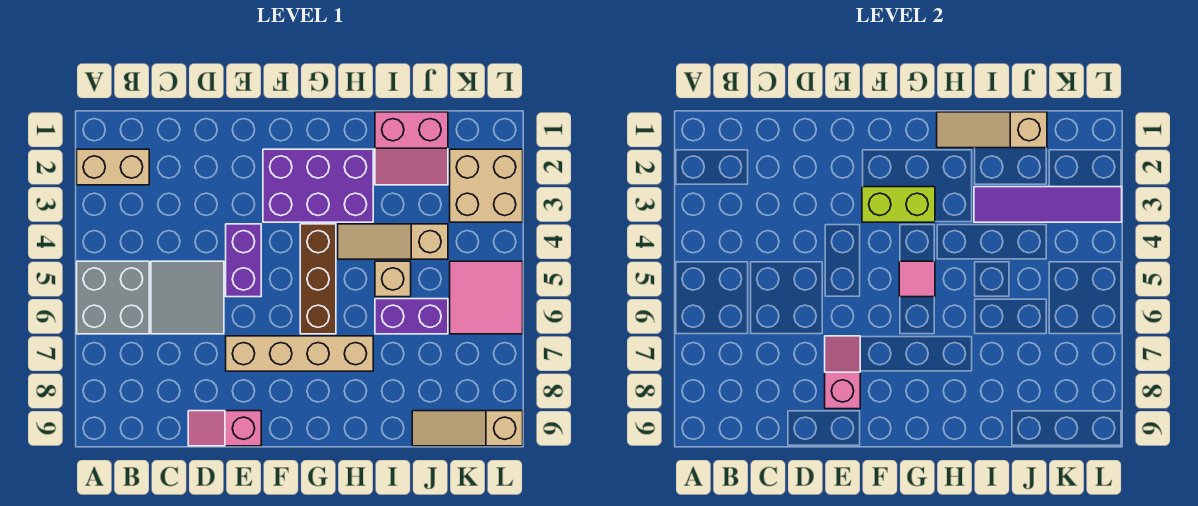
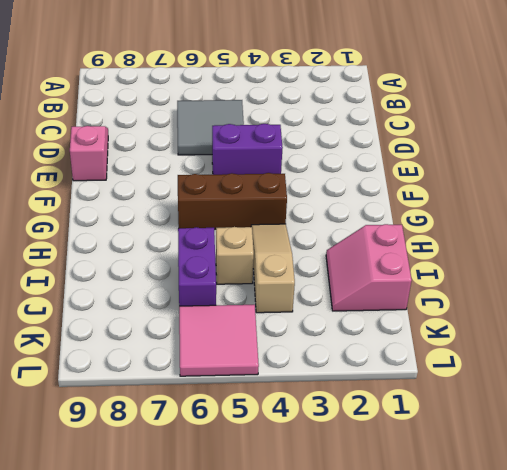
none -> tan brick A2:B2 level 1
none -> grey brick A5:B6 level 1
none -> tan brick E7:H7 level 1

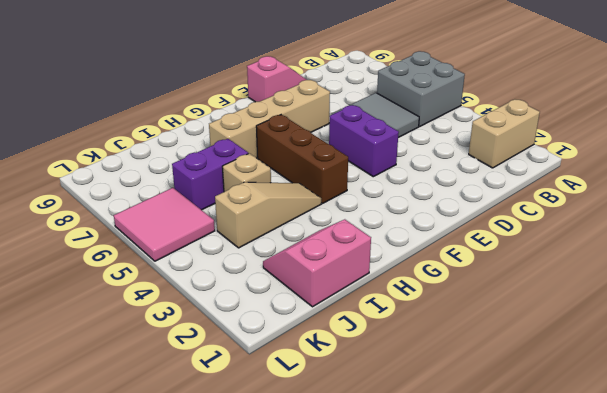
none -> purple brick F2:H3 level 1
none -> tan slope J9:L9 level 1 top L
none -> tan brick K2:L3 level 1

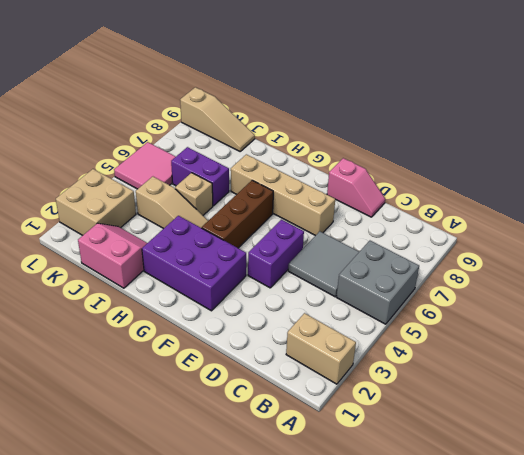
none -> pink slope E7:E8 level 2 top 8
none -> lime brick F3:G3 level 2
none -> pink tile G5 level 2

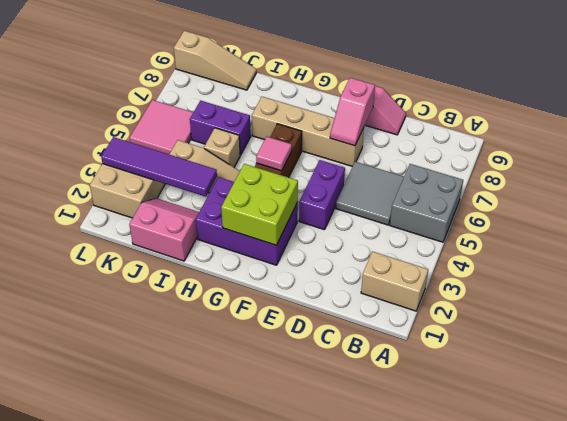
lime brick F2:G3 level 2 -> lime brick F3:G3 level 2
none -> tan slope H1:J1 level 2 top J

